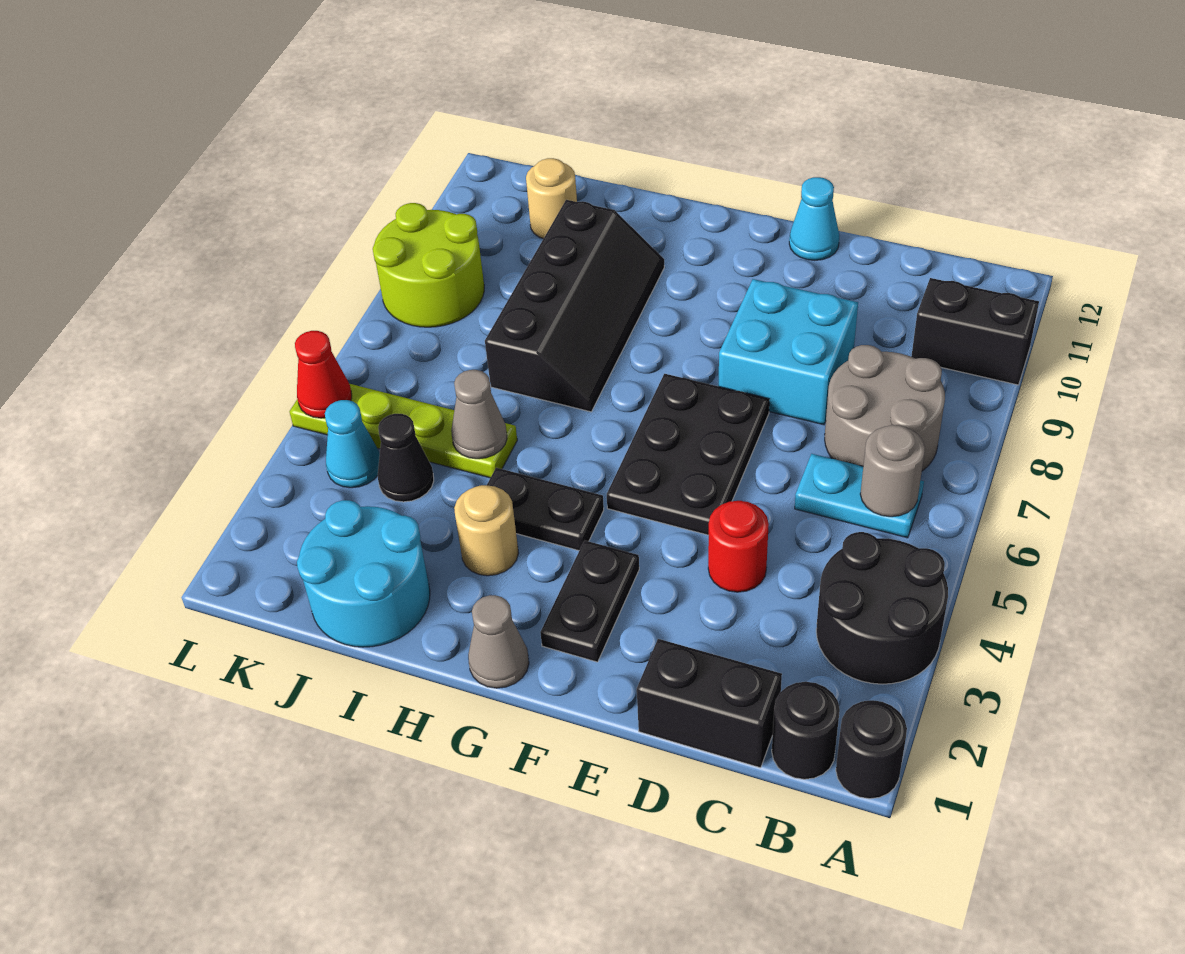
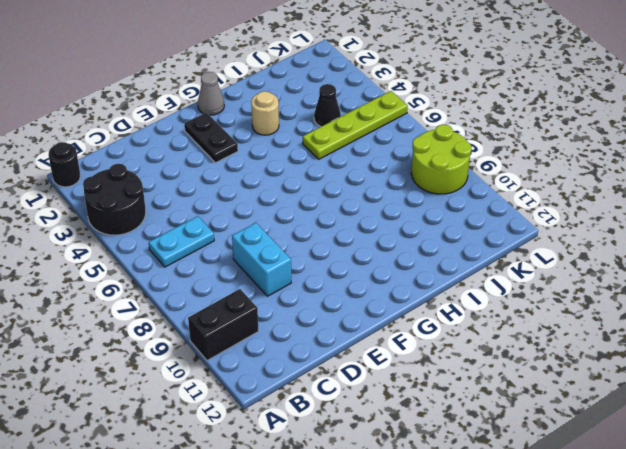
cyan brick D8:D9 level 1 -> cyan brick D8:E9 level 1
none -> black round brick B1 level 1
none -> grey round brick B7:C8 level 1
none -> black brick C1:D1 level 1

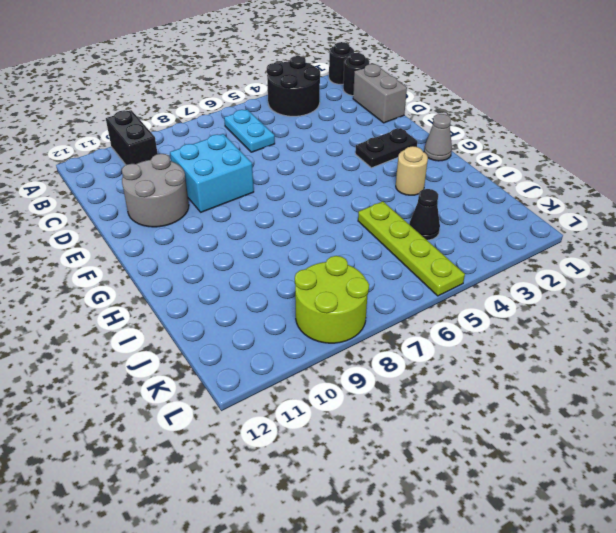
grey brick C1:D1 level 1 -> black brick C1:D1 level 1
grey round brick D10:E11 level 1 -> grey round brick B7:C8 level 1
none -> red round brick D4 level 1
none -> black plate E5:F7 level 1
none -> cyan cone E12 level 1

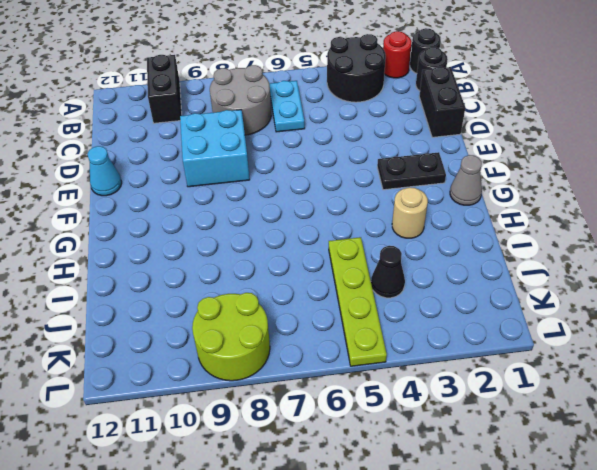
red round brick A2 level 1 -> red round brick D4 level 1
none -> black plate E5:F7 level 1
none -> black plate G4:H4 level 1
none -> black slope H7:I10 level 1 top I

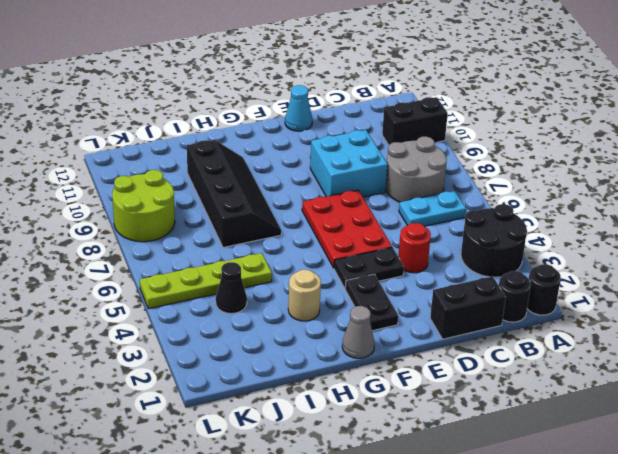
black plate E4:F4 level 1 -> black plate G4:H4 level 1
red plate E5:F7 level 1 -> black plate E5:F7 level 1
none -> cyan round brick I1:J2 level 1
none -> tan round brick J11 level 1
none -> cyan cone K4 level 1

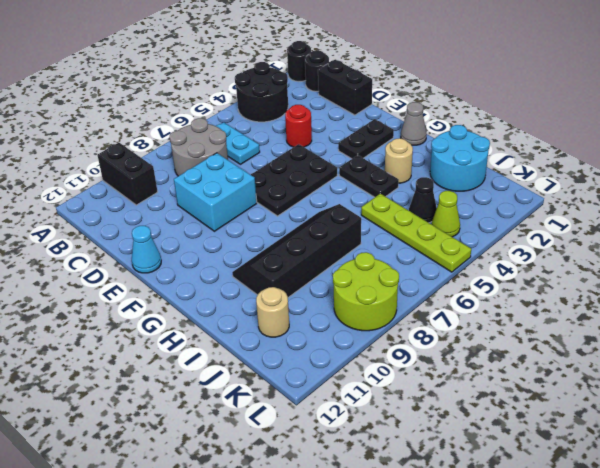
lime cone K4 level 1 -> cyan cone K4 level 1
none -> grey round brick B6 level 2
none -> grey cone I5 level 2
none -> red cone L5 level 2

